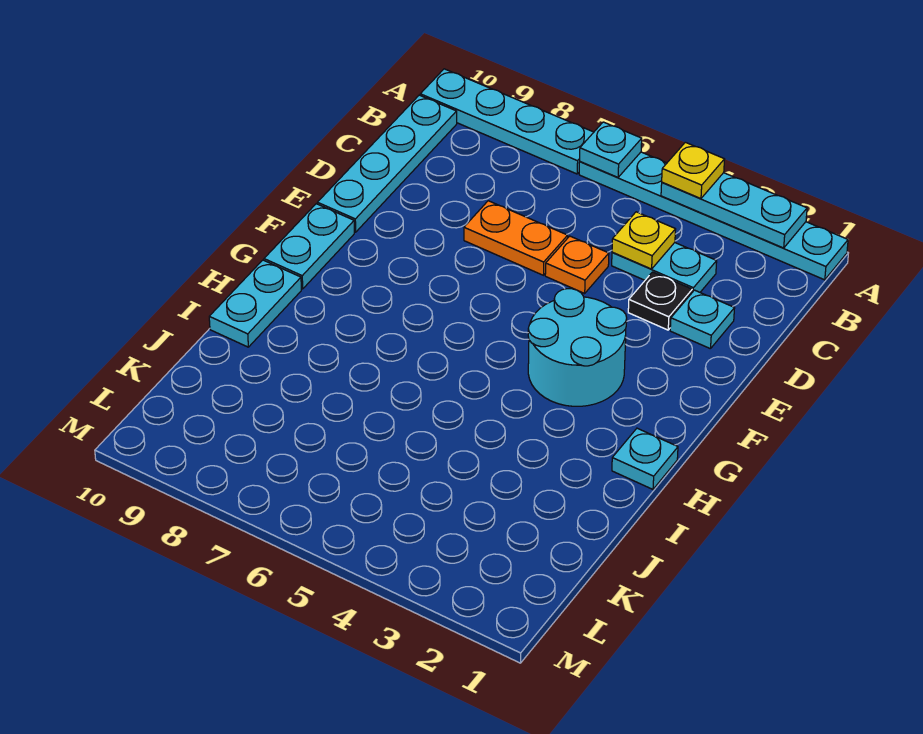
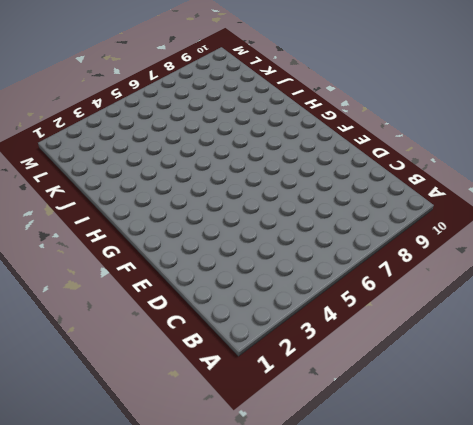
none -> cyan plate A1:A6 level 1
none -> cyan plate A7:A10 level 1
none -> cyan plate B10:E10 level 1

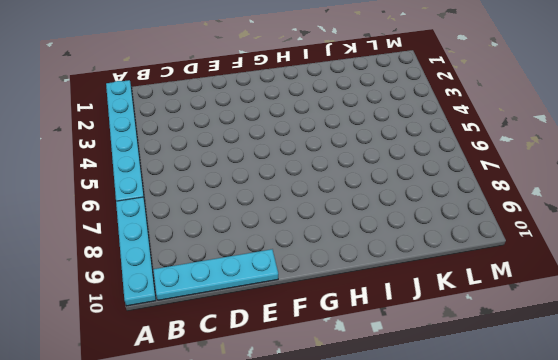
none -> cyan plate C3:C4 level 1
none -> cyan plate D2 level 1
none -> black plate D3 level 1

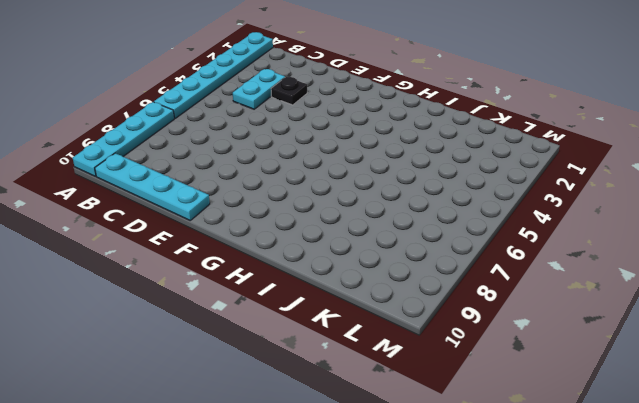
none -> cyan plate D2 level 1
none -> orange plate D5 level 1
none -> orange plate D6:D7 level 1

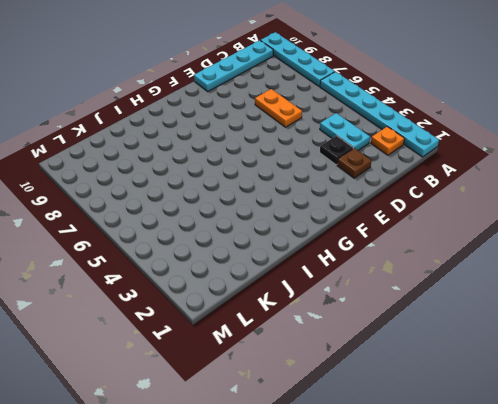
orange plate B2 level 1 -> orange plate D5 level 1
brown plate D2 level 1 -> cyan plate D2 level 1
none -> cyan round brick F3:G4 level 1
none -> cyan plate F10:G10 level 1
none -> cyan plate H1 level 1

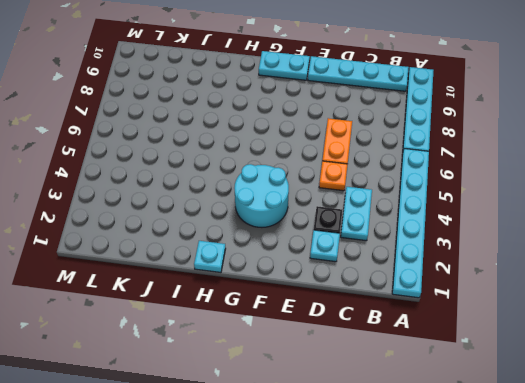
none -> cyan plate H10:I10 level 1
none -> cyan plate A2:A4 level 2
none -> cyan plate A6 level 2

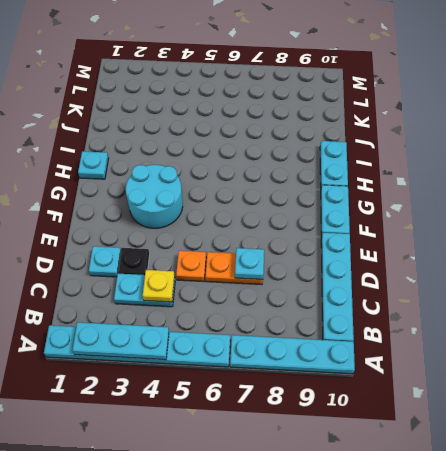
cyan plate D7 level 2 -> cyan plate A6 level 2
none -> yellow plate A4 level 3

